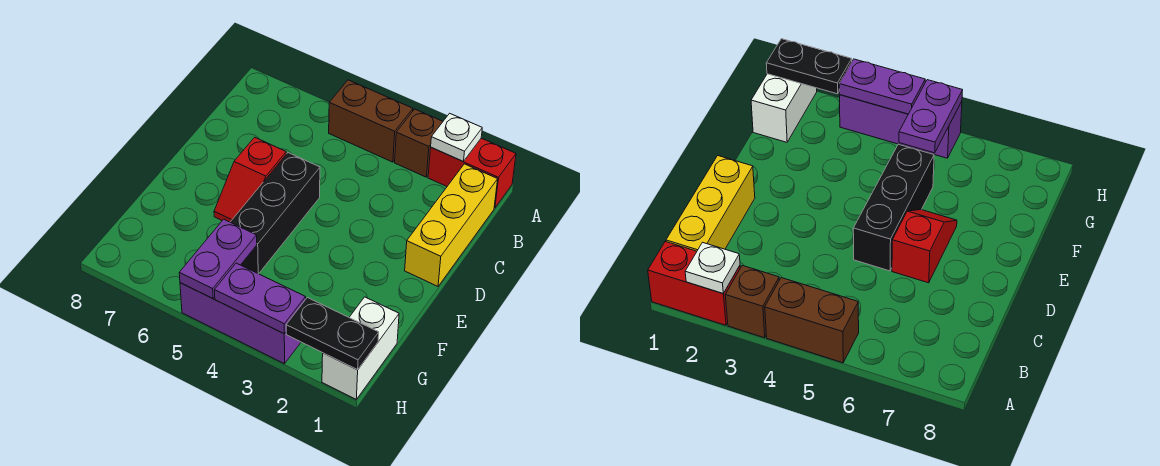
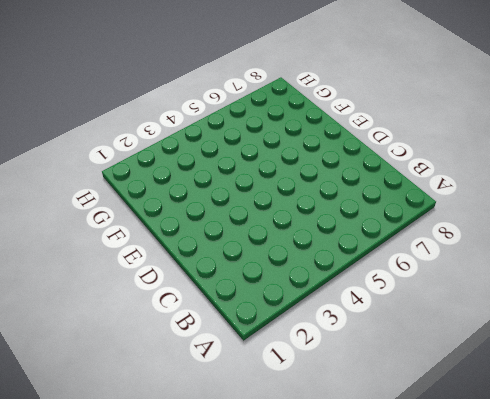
none -> red brick A1:A2 level 1
none -> brown brick A3 level 1
none -> brown brick A4:A5 level 1

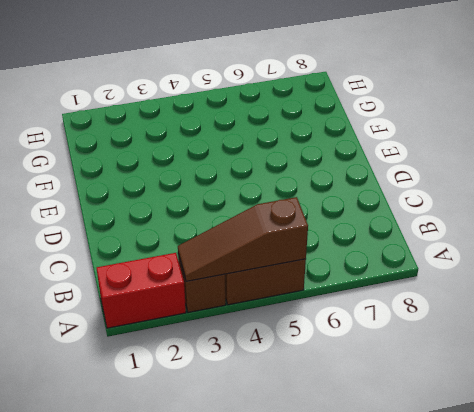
brown slope A3:A5 level 2 top 5 -> none
none -> yellow brick B1:D1 level 1
none -> black brick D5:F5 level 1
none -> red slope D6:E6 level 1 top D

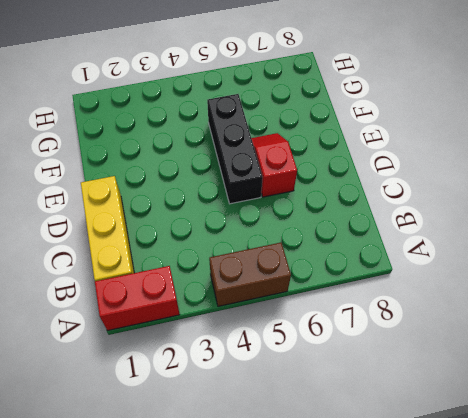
none -> brown brick A3 level 1
none -> white brick G1:H1 level 1
none -> purple brick H3:H5 level 1

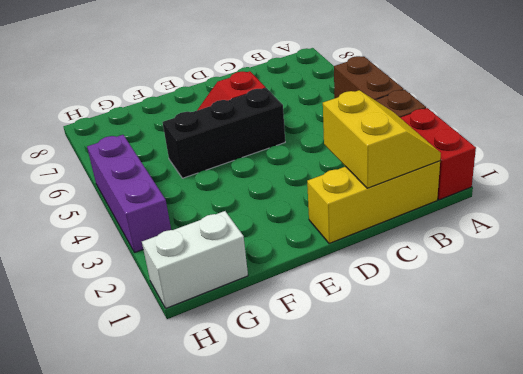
yellow slope B1:C2 level 2 top C -> none
none -> white plate A2 level 2
none -> purple plate G5:H5 level 2
none -> black plate H1:H2 level 2

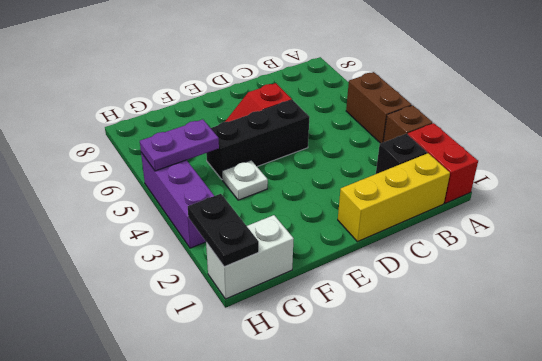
black brick B2 level 1 -> none
white plate F4 level 1 -> white plate A2 level 2
none -> purple plate H3:H4 level 2

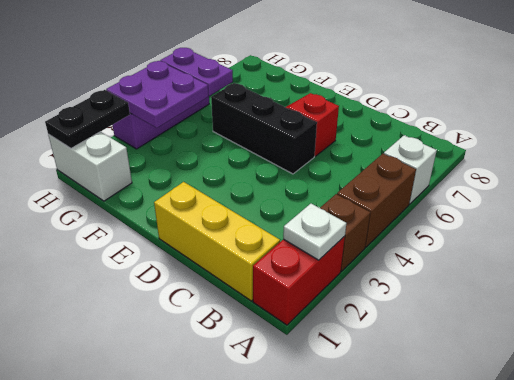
white brick A6 level 1 -> none
purple plate G3:H4 level 2 -> purple plate H3:H4 level 2

